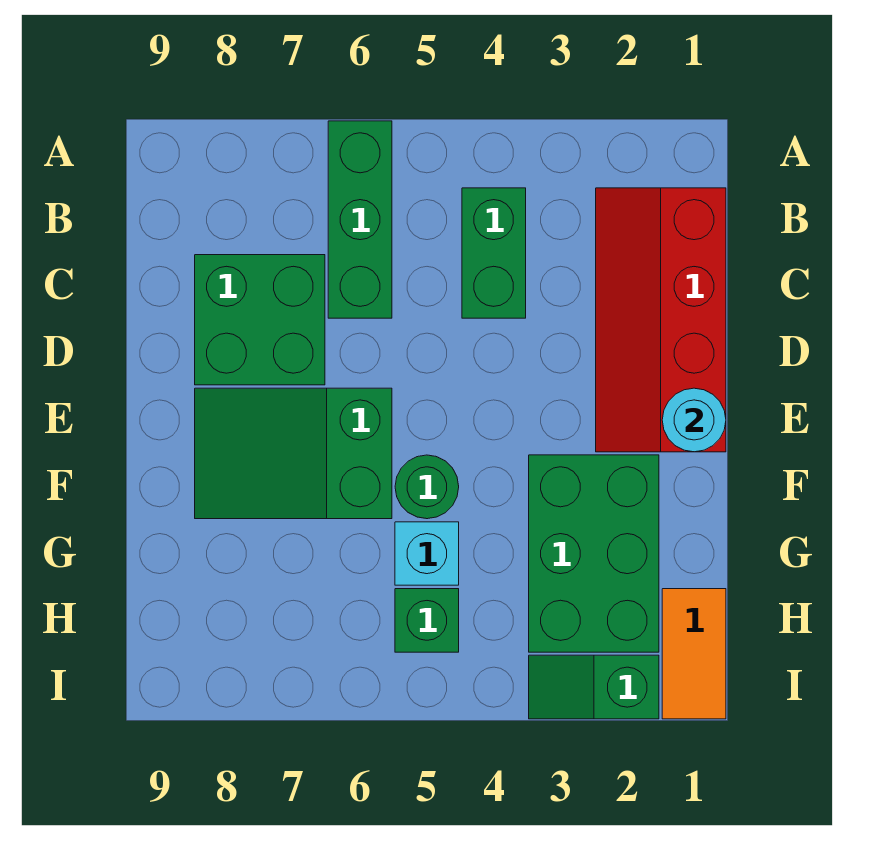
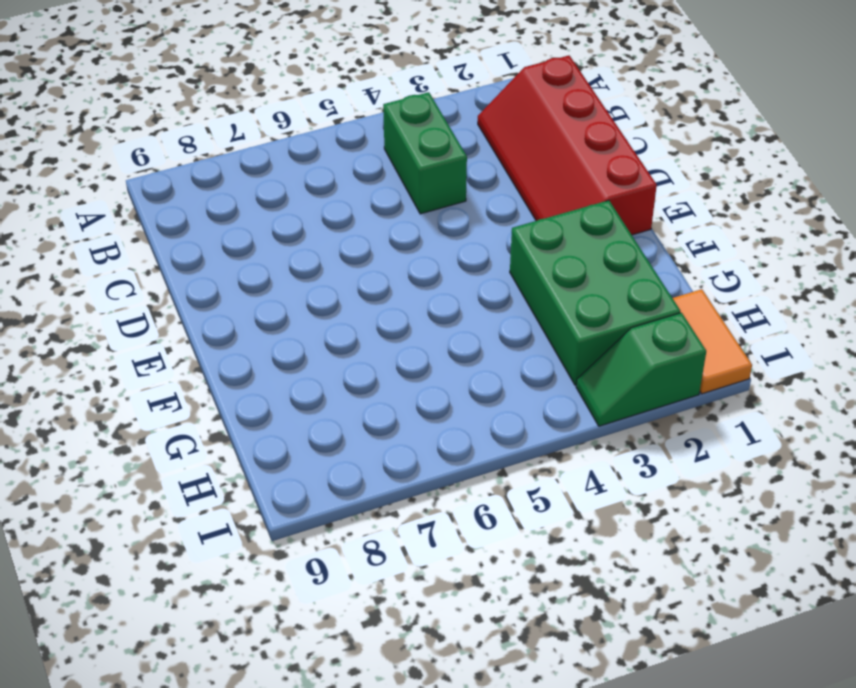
none -> green brick A6:C6 level 1
none -> green brick C7:D8 level 1
none -> green slope E6:F8 level 1 top 6

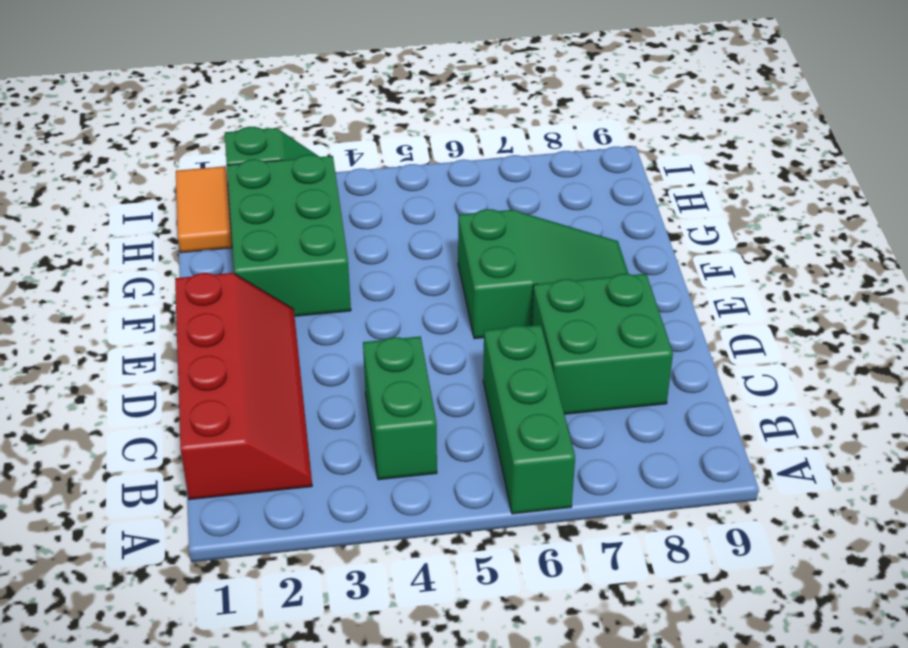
none -> green round brick F5 level 1
none -> cyan brick G5 level 1
none -> green brick H5 level 1

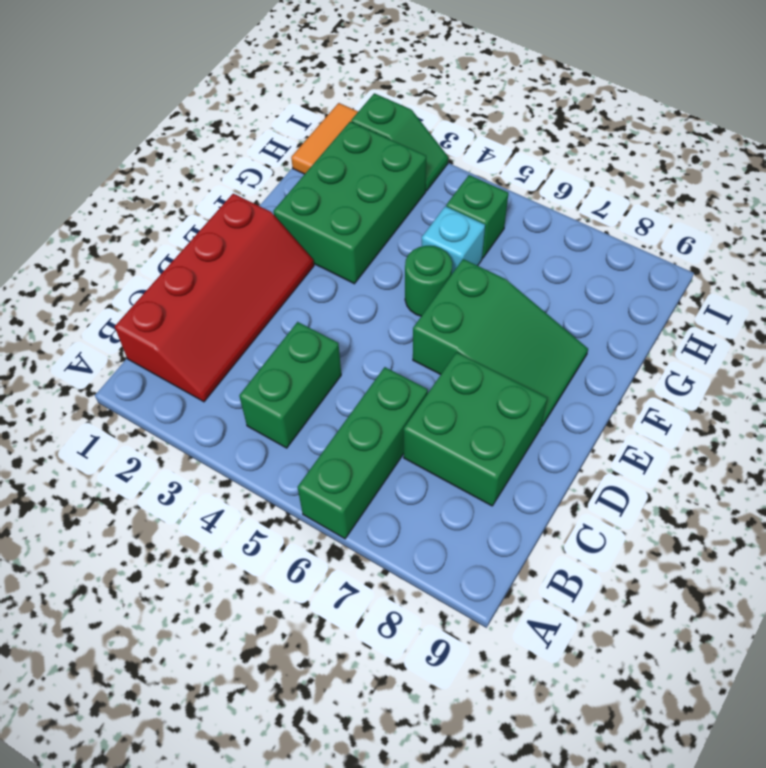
none -> cyan round brick E1 level 2

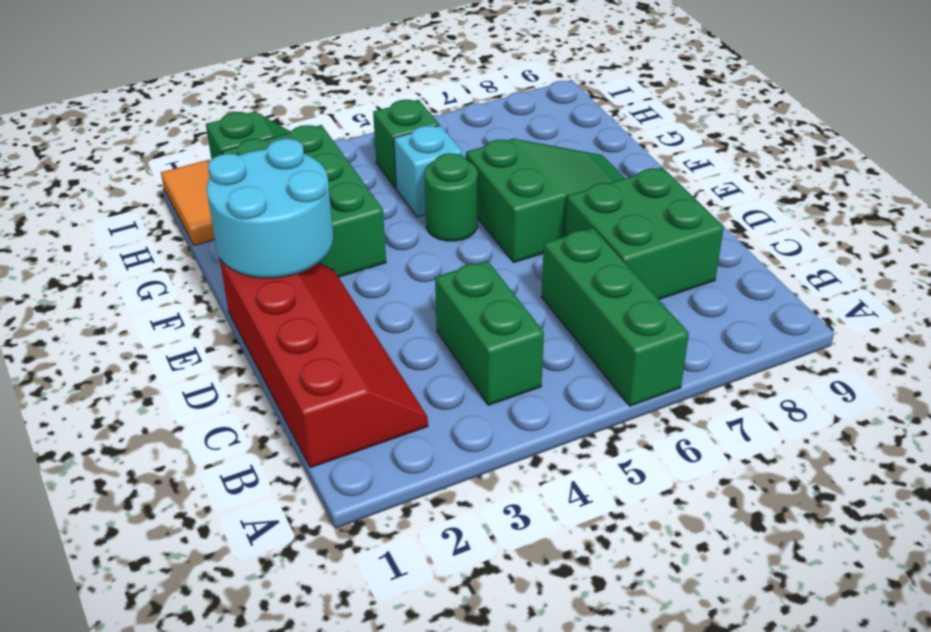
cyan round brick E1:F2 level 2 -> cyan round brick E1 level 2

